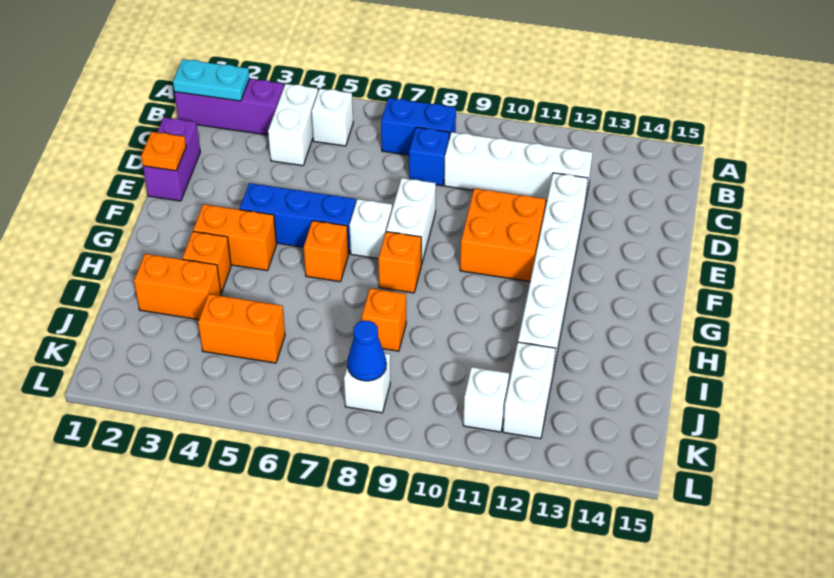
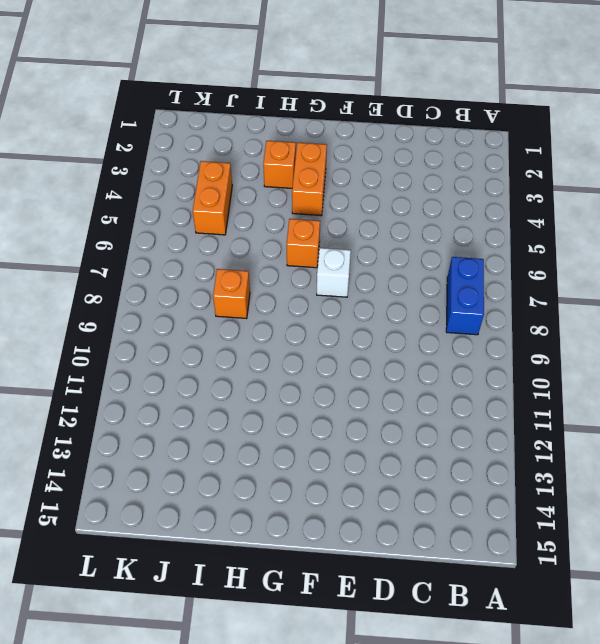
none -> purple brick B1:B3 level 1
none -> white brick B4:C4 level 1
none -> white brick B5 level 1

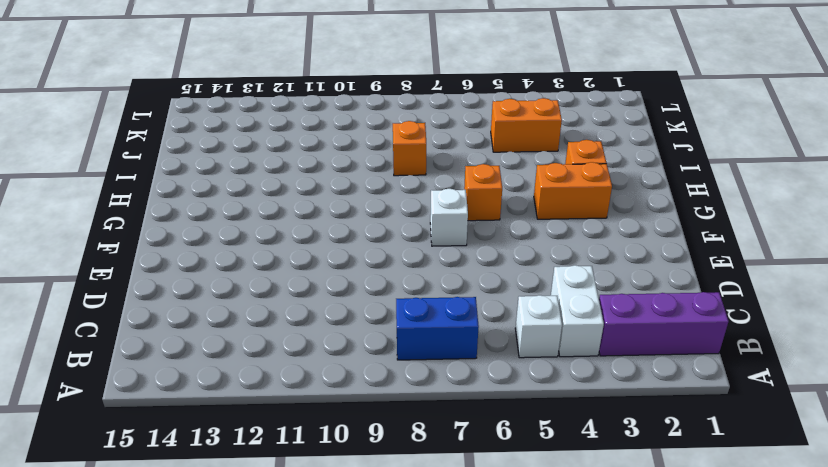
none -> blue brick C8 level 1
none -> white brick C9:C12 level 1
none -> purple brick D1:E1 level 1

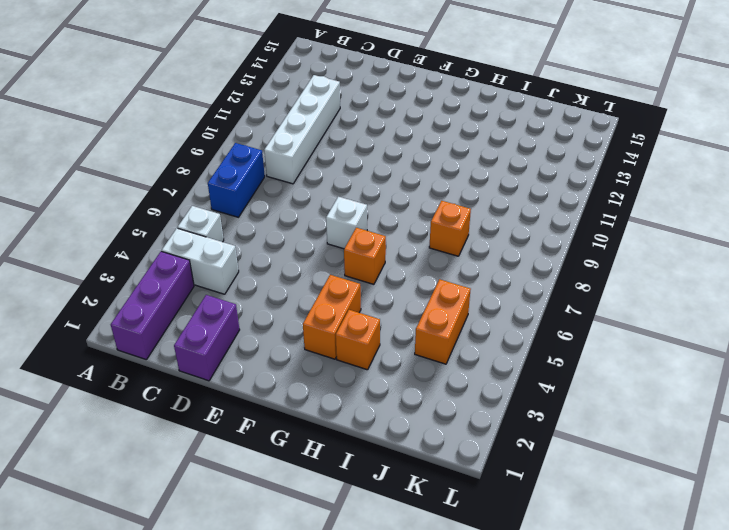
purple brick D1:D2 level 1 -> purple brick D1:E1 level 1
none -> blue brick C8 level 1
none -> white brick D12:I12 level 1
none -> white brick E8:F8 level 1

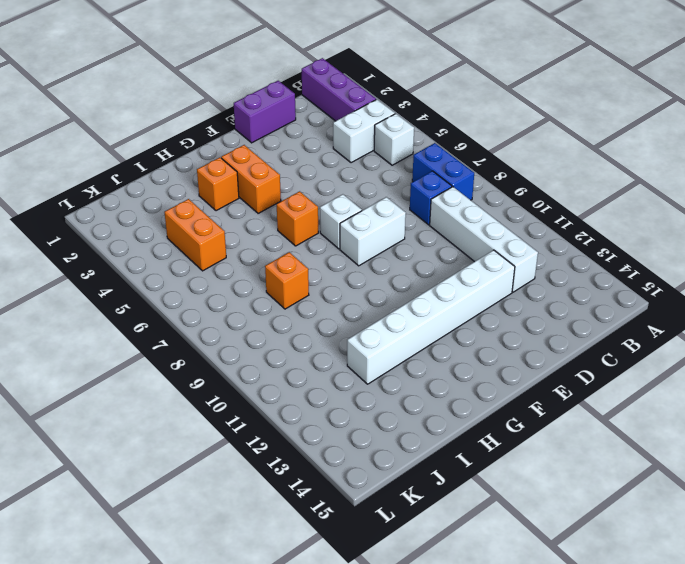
none -> orange brick E10:F11 level 1
none -> blue brick F4:F6 level 1
none -> orange brick G8 level 1

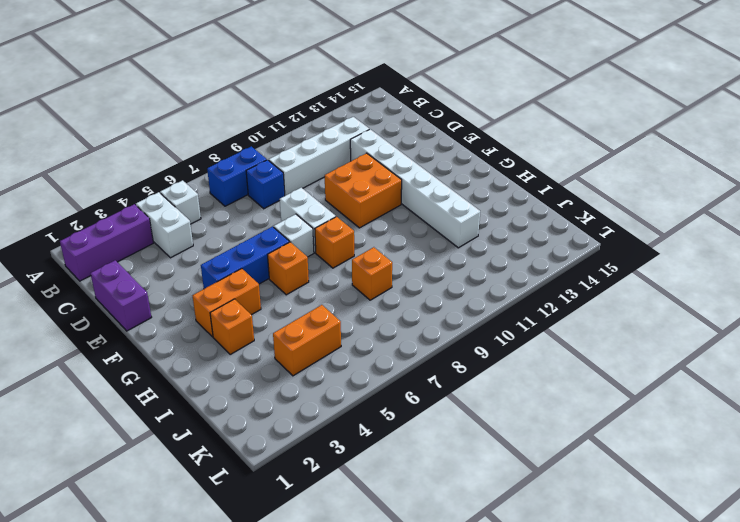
none -> orange brick I2:I3 level 1
none -> white brick J12:K12 level 1
none -> white brick K8 level 1

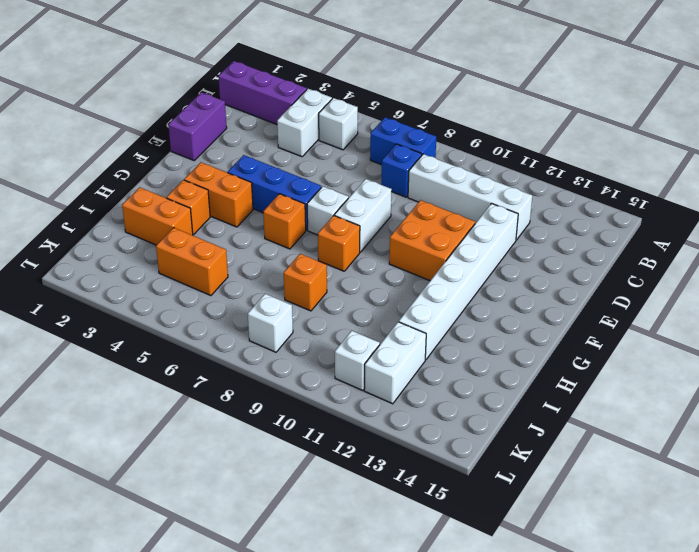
none -> cyan plate B1:B2 level 2
none -> orange plate E1 level 2
none -> blue cone K8 level 2

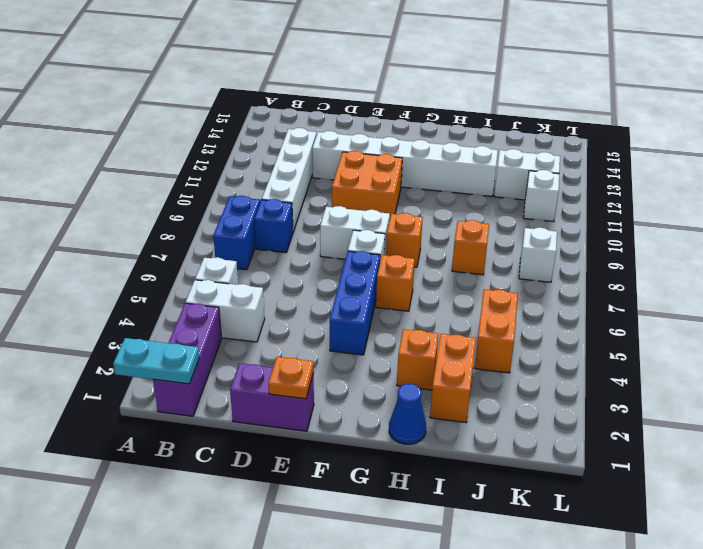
cyan plate A1:B1 level 2 -> cyan plate B1:B2 level 2
blue cone H1 level 1 -> blue cone K8 level 2
none -> orange brick G3:G4 level 1

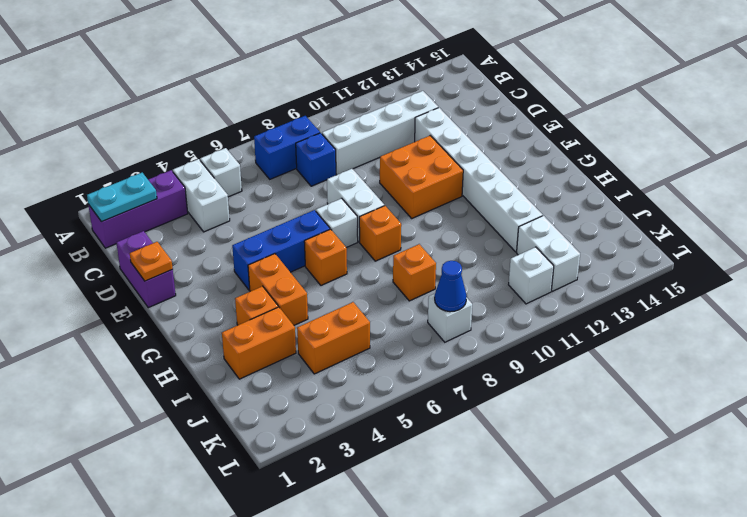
orange brick G4:H4 level 1 -> orange brick G3:G4 level 1

